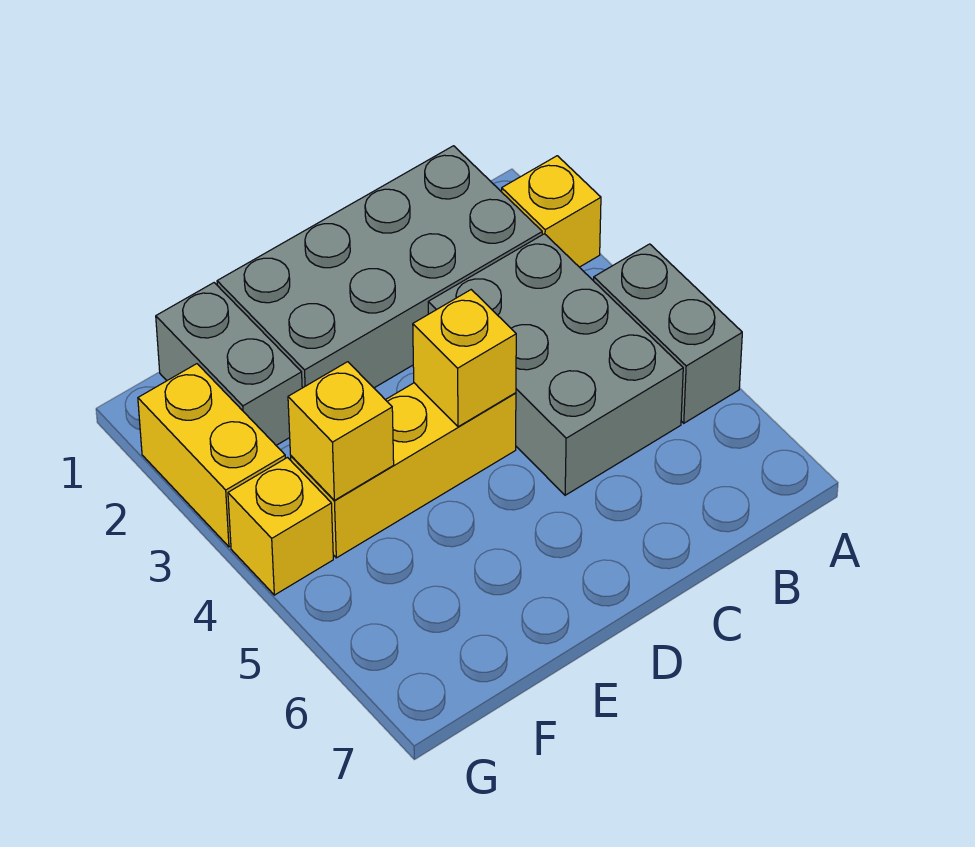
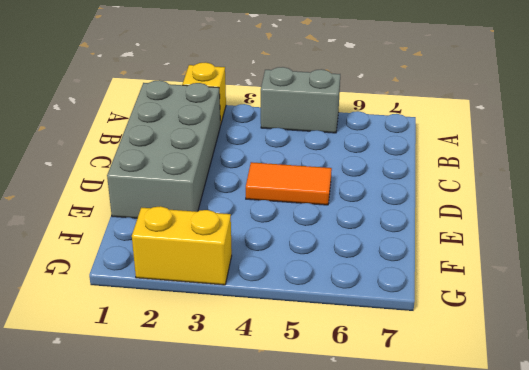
orange tile D4:D5 level 1 -> yellow brick D4:F4 level 1
none -> grey brick B3:C5 level 1
none -> grey brick F1:F2 level 1

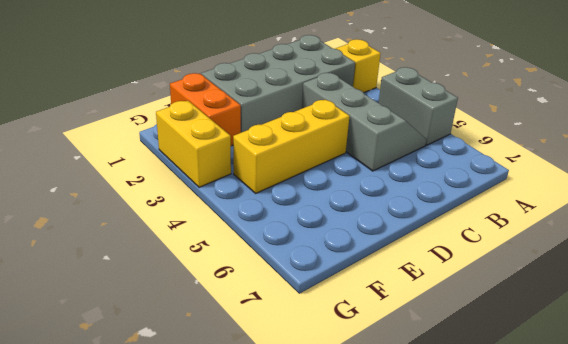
grey slope B3:C5 level 1 top C -> grey brick B3:C5 level 1
orange brick F1:F2 level 1 -> grey brick F1:F2 level 1
none -> yellow brick G4 level 1
none -> yellow brick D4 level 2

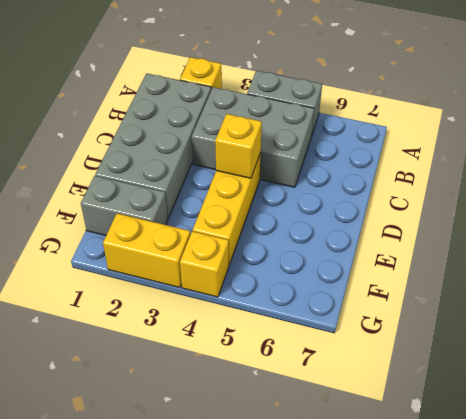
none -> yellow brick F4 level 2

